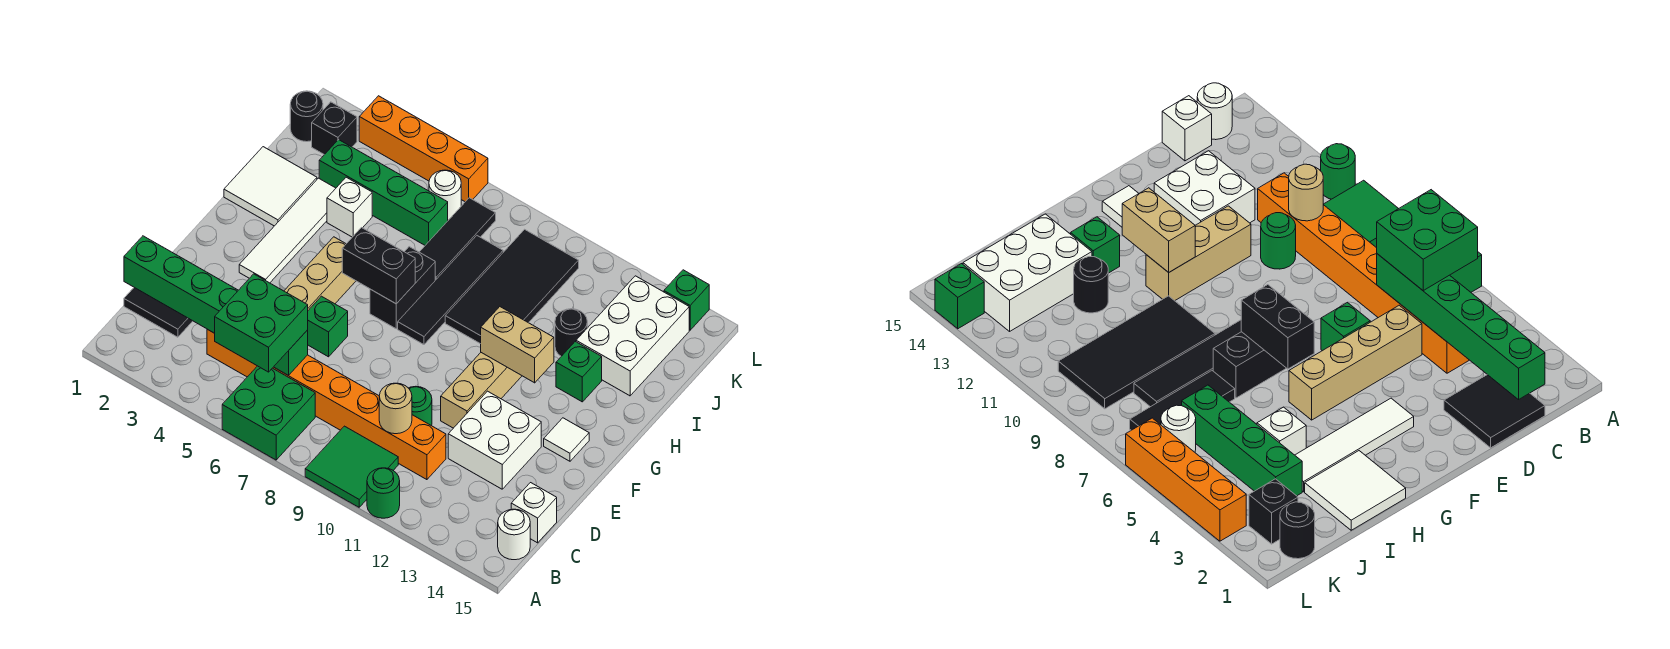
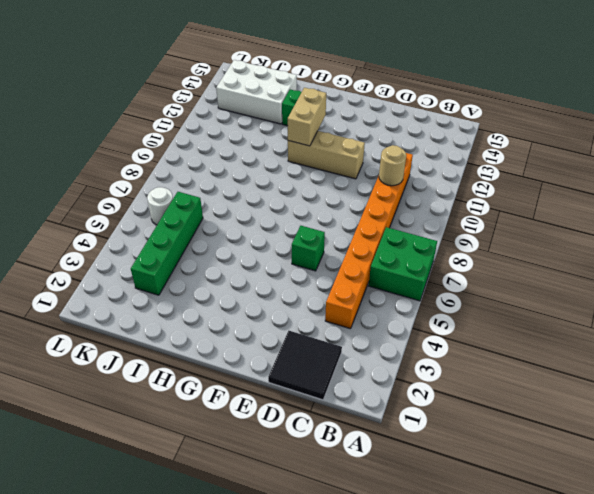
none -> green tile A9:B10 level 1
none -> green round brick A11 level 1
none -> white round brick B15 level 1
none -> white brick C15 level 1

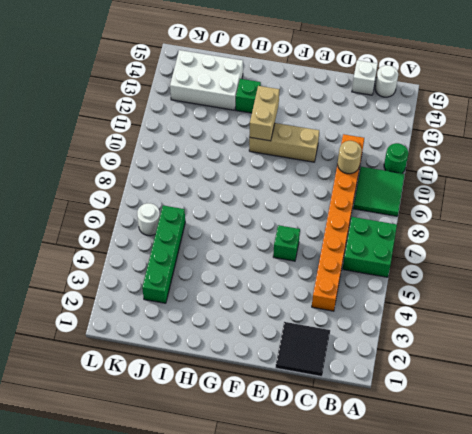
none -> tan brick D5:G5 level 1
none -> green round brick D10 level 1
none -> white brick D12:E13 level 1
none -> white tile F3:I3 level 1

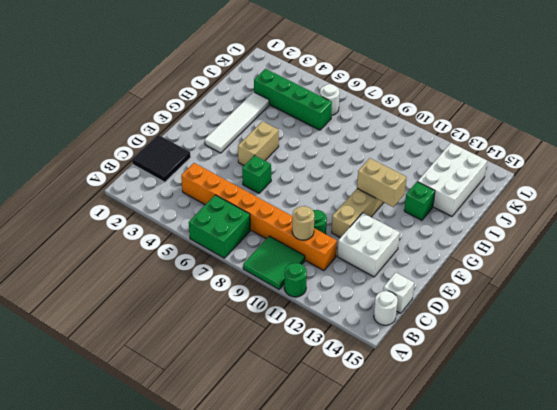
tan brick F5:G5 level 1 -> tan brick D5:G5 level 1
none -> white tile F14 level 1
none -> black brick G7:H7 level 1
none -> black tile G8:J8 level 1
none -> white tile H1:I2 level 1

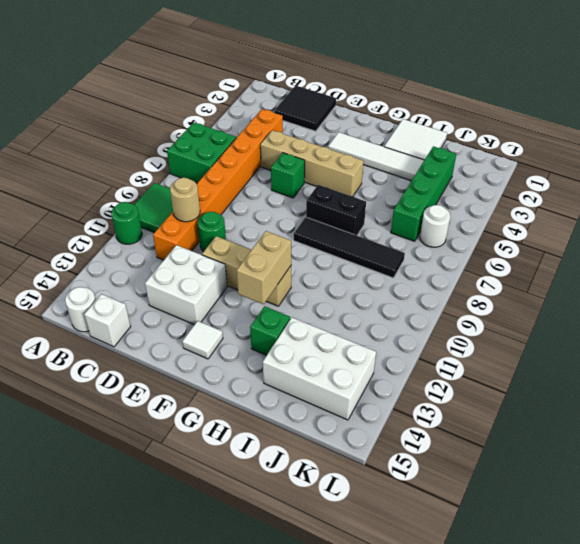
none -> black tile H9:K10 level 1
none -> white brick I4 level 1
none -> black tile I7:K7 level 1
none -> black round brick I12 level 1

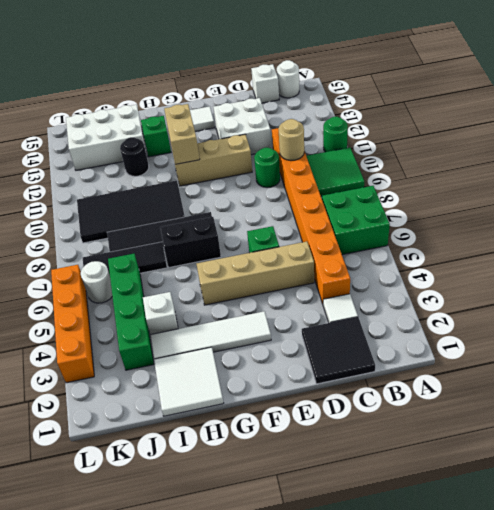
white tile C3 level 1 -> none
none -> black round brick K1 level 1
none -> black brick K2 level 1
none -> green brick L14 level 1
none -> green brick C1:C6 level 2

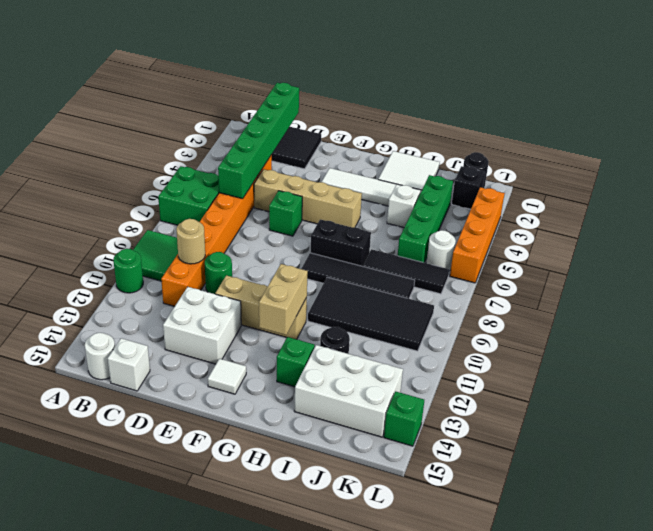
none -> black brick G6:G7 level 2
none -> green brick B5:C6 level 3

